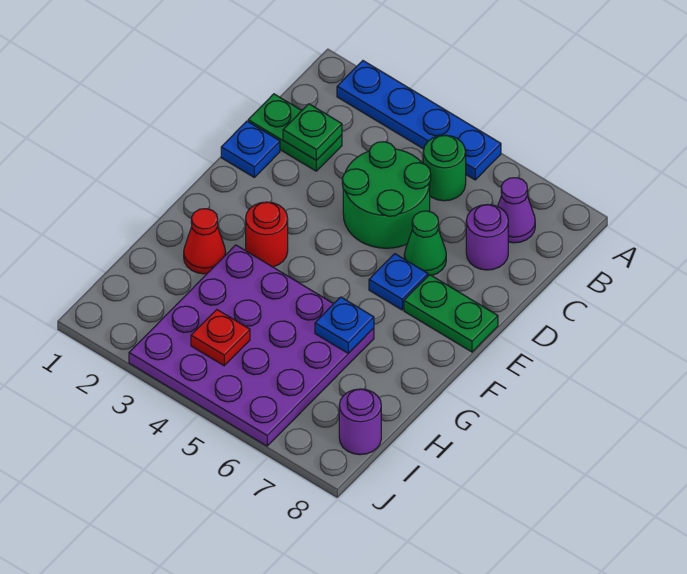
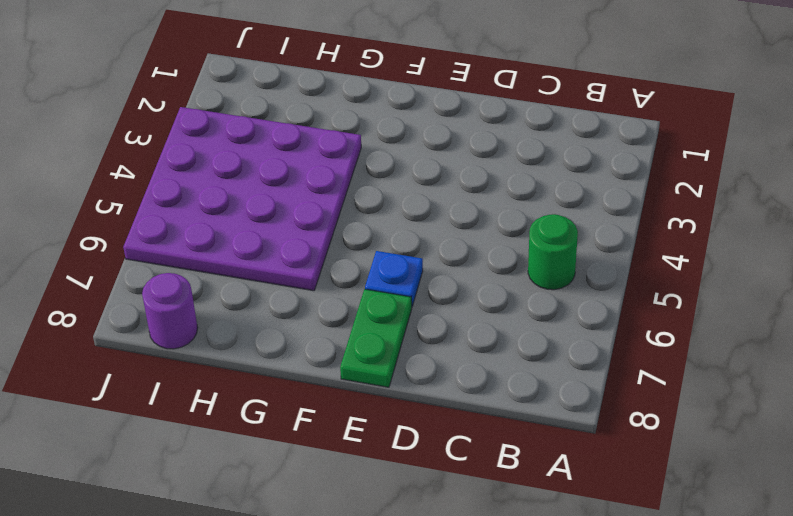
none -> blue plate A2:A5 level 1
none -> purple cone B7 level 1
none -> green plate C1:C2 level 1

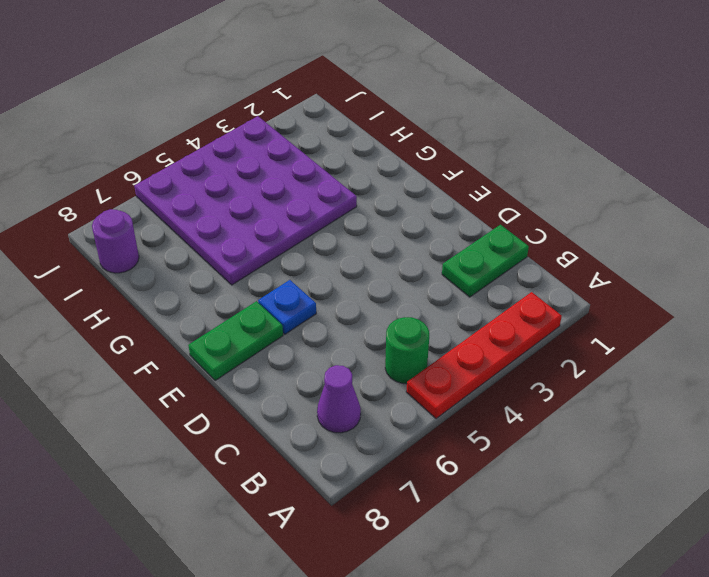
red plate A2:A5 level 1 -> blue plate A2:A5 level 1
none -> green round brick C4:D5 level 1
none -> purple round brick C7 level 1
none -> blue plate D1 level 1

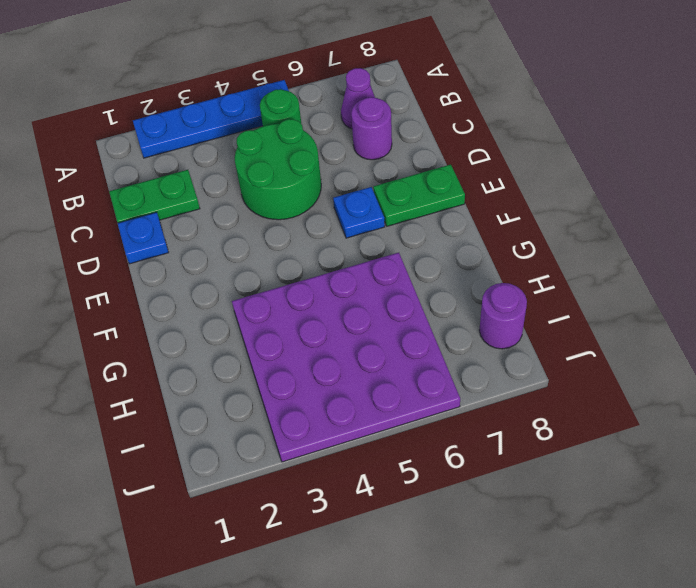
none -> green cone D6 level 1
none -> red round brick F3 level 1
none -> red cone G2 level 1

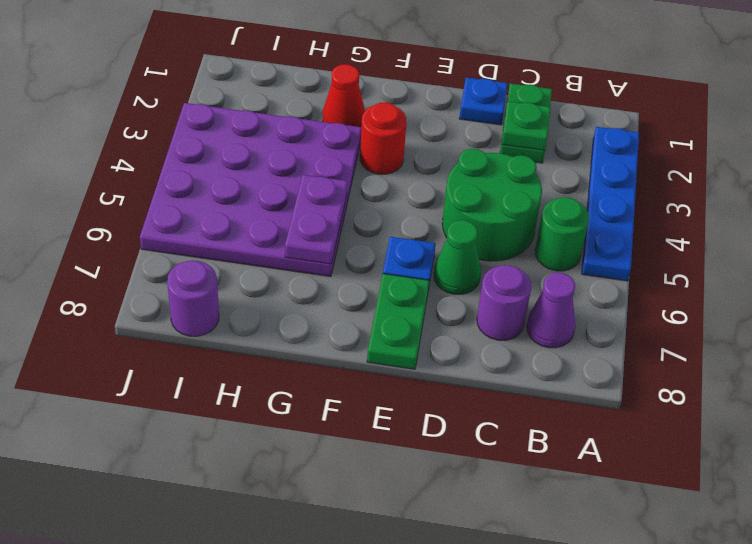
purple plate G5:G6 level 2 -> blue plate G6 level 2
none -> red plate I4 level 2

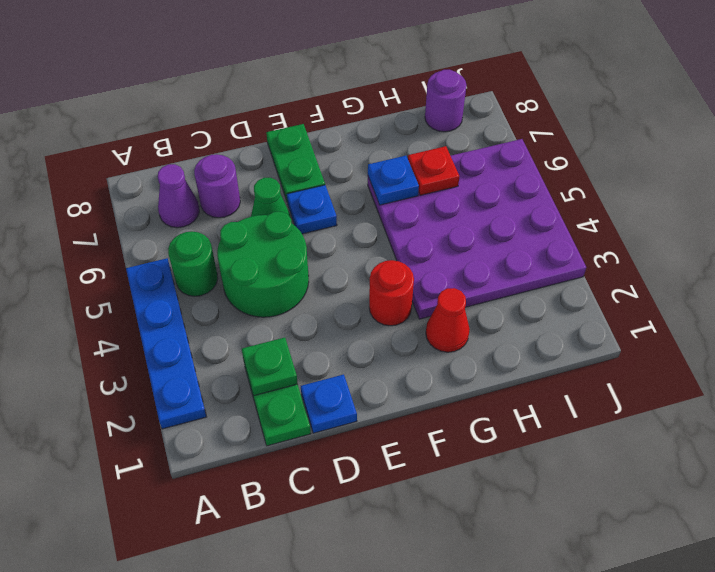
red plate H6 level 2 -> red plate I4 level 2

